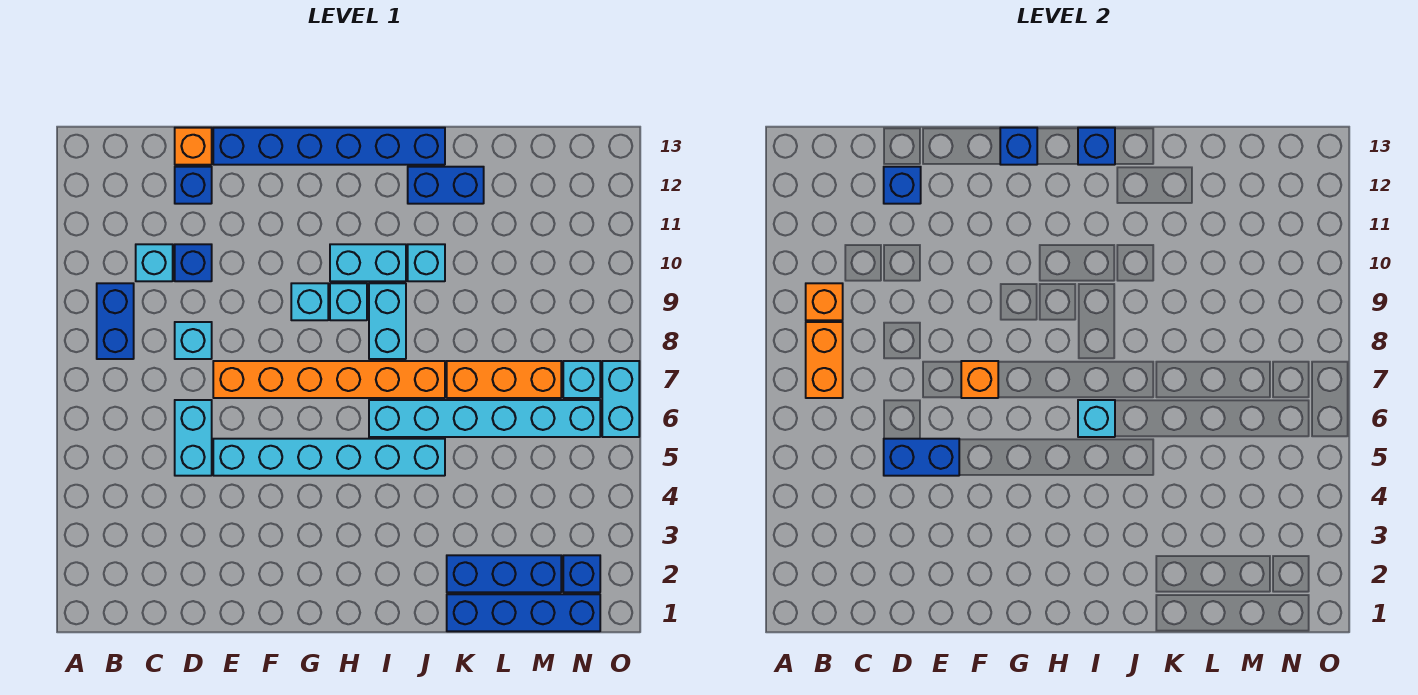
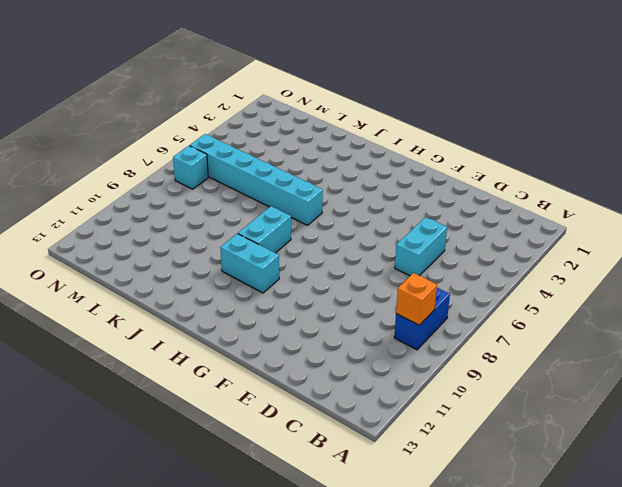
none -> cyan brick C10 level 1
none -> cyan brick D8 level 1
none -> blue brick D10 level 1
none -> blue brick D12 level 1

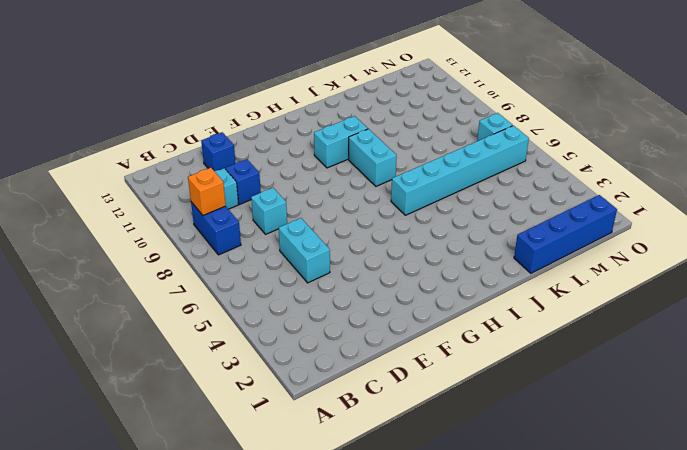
none -> orange brick D13 level 1
none -> cyan brick E5:J5 level 1
none -> orange brick E7:J7 level 1
none -> blue brick E13:J13 level 1

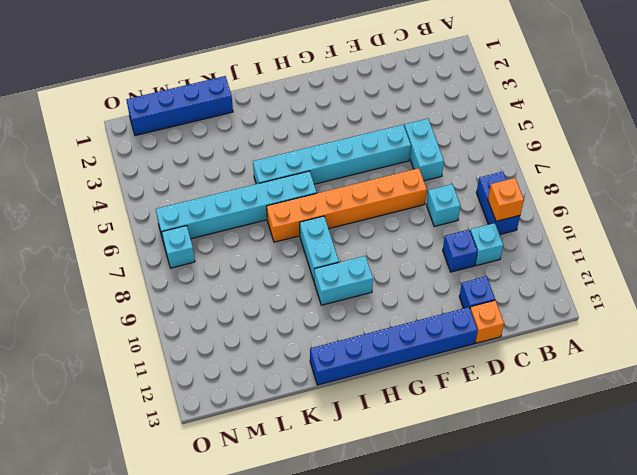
none -> cyan brick G9 level 1
none -> cyan brick H9 level 1
none -> cyan brick J10 level 1
none -> blue brick J12:K12 level 1

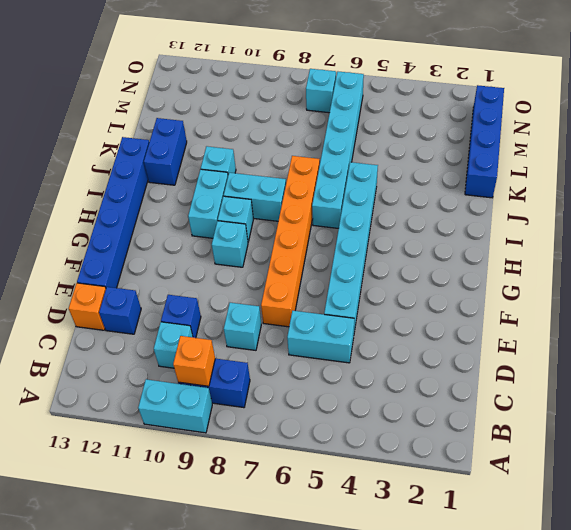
cyan brick A9:A10 level 1 -> cyan brick O6:O7 level 1
none -> blue brick K2:M2 level 1
none -> orange brick K7:M7 level 1
none -> blue brick N2 level 1
none -> orange brick B7:B8 level 2

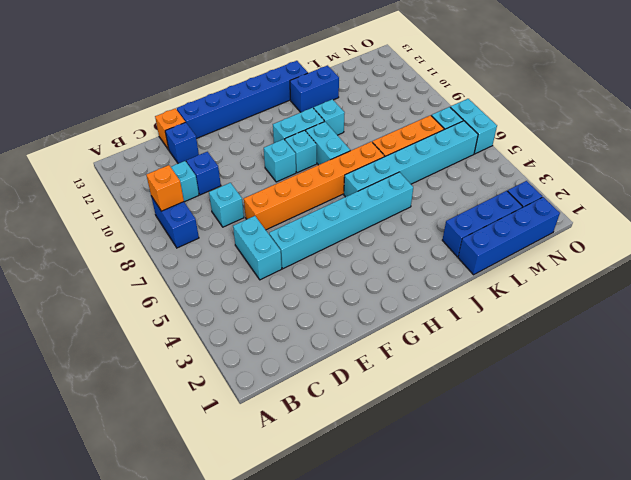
none -> orange brick B7:B8 level 2
none -> blue brick D5:E5 level 2
none -> blue brick D12 level 2
none -> orange brick F7 level 2

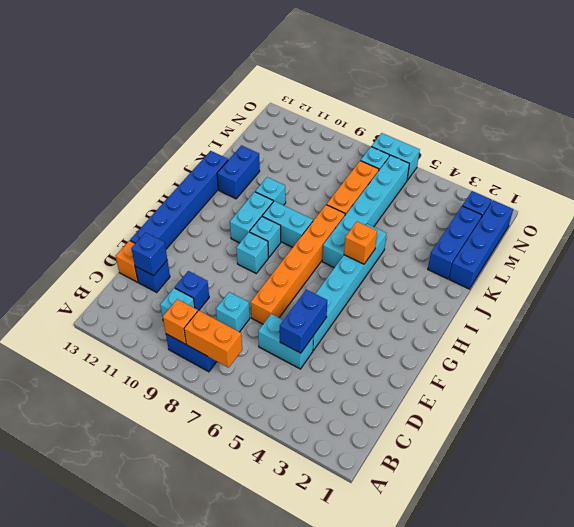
orange brick I5 level 2 -> orange brick F7 level 2
none -> blue brick G13 level 2
none -> cyan brick I6 level 2
none -> blue brick I13 level 2

